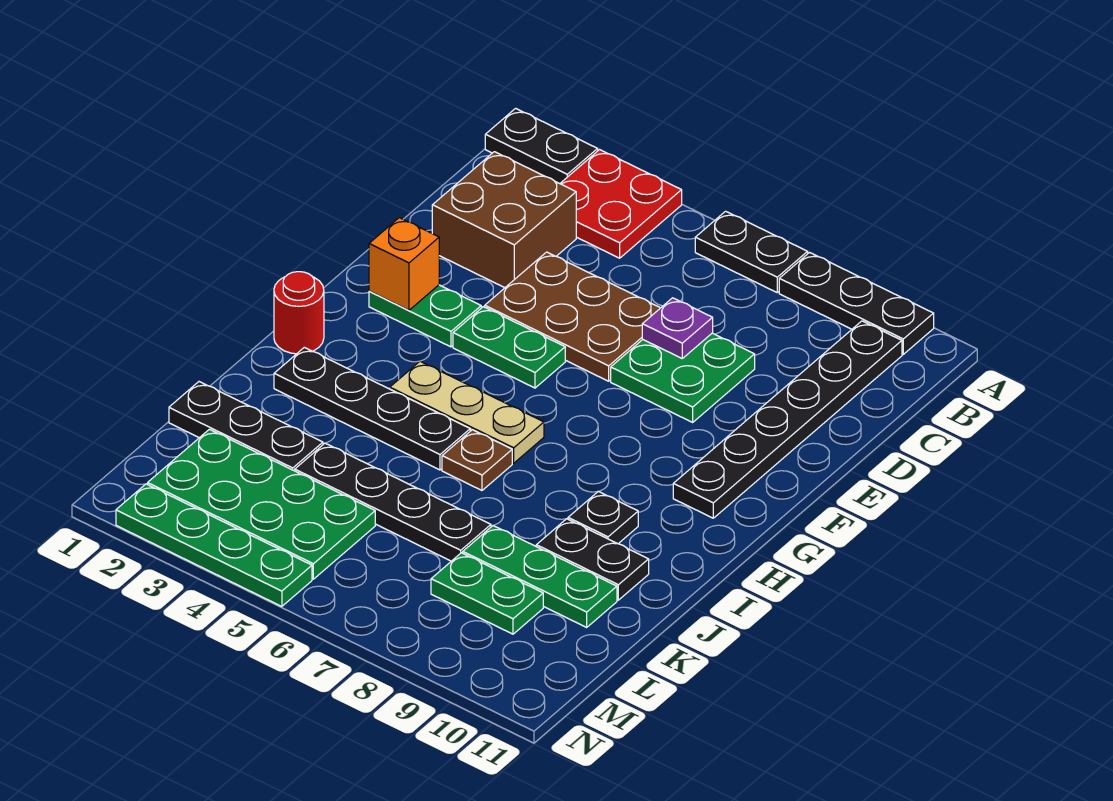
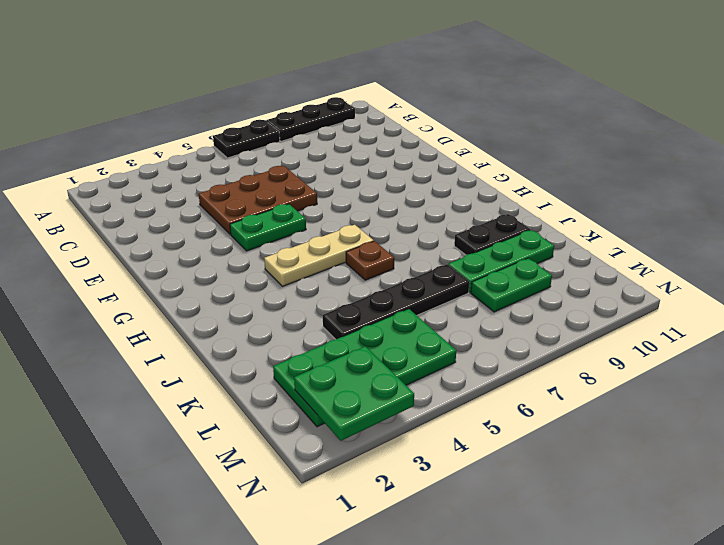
green plate M2:N3 level 2 -> green plate D7:E8 level 1
none -> black plate A1:A2 level 1
none -> red plate A3:B4 level 1
none -> black plate B10:G10 level 1

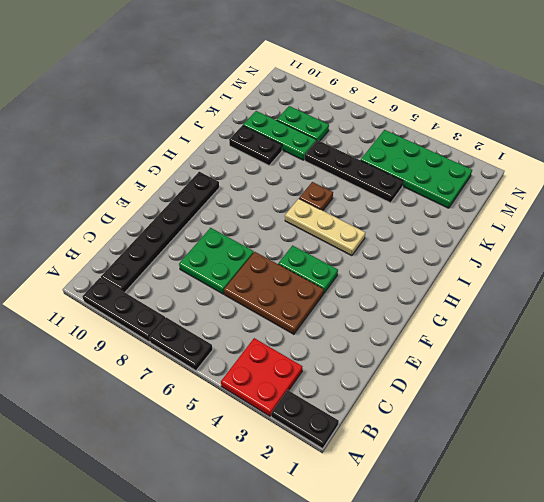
none -> brown brick C2:D3 level 1
none -> green plate F2:F3 level 1
none -> red round brick H1 level 1

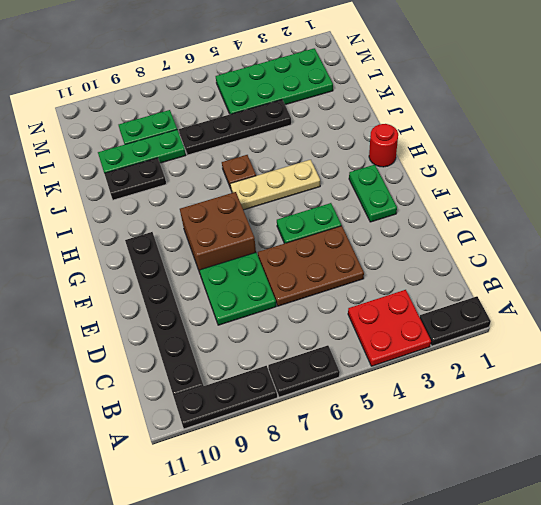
green plate F2:G2 level 1 -> green plate F2:F3 level 1
brown brick F7:G8 level 1 -> brown brick C2:D3 level 1
none -> black plate I2:I5 level 1
none -> black plate I9 level 1
none -> black plate K1:K3 level 1

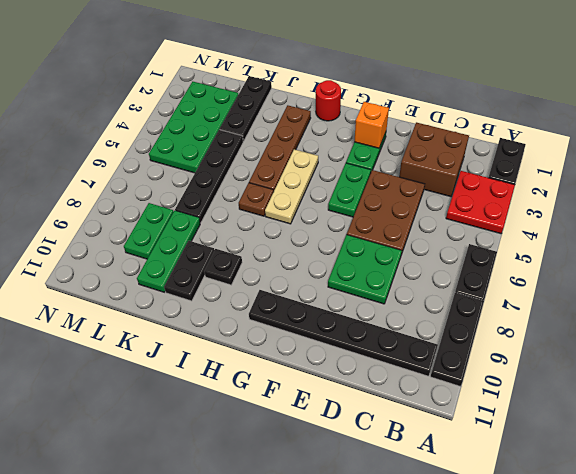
brown plate I2:I5 level 1 -> black plate I2:I5 level 1
none -> green plate N2:N5 level 1
none -> purple plate D7 level 2

